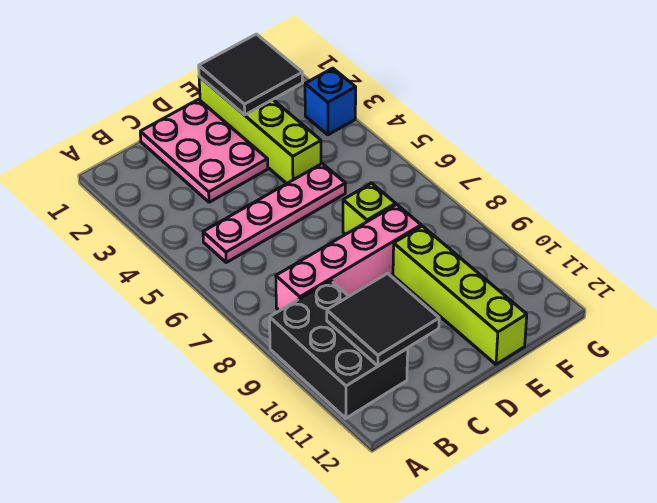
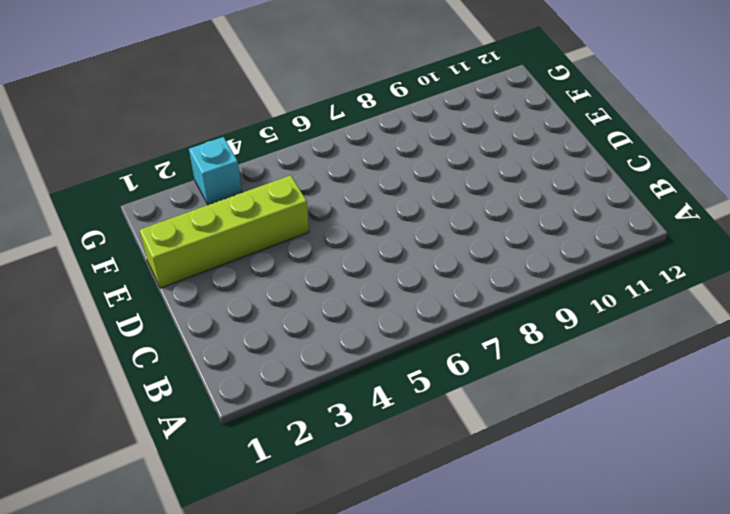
cyan brick G3 level 1 -> blue brick G3 level 1
none -> black brick A9:B11 level 1
none -> pink plate B5:E5 level 1

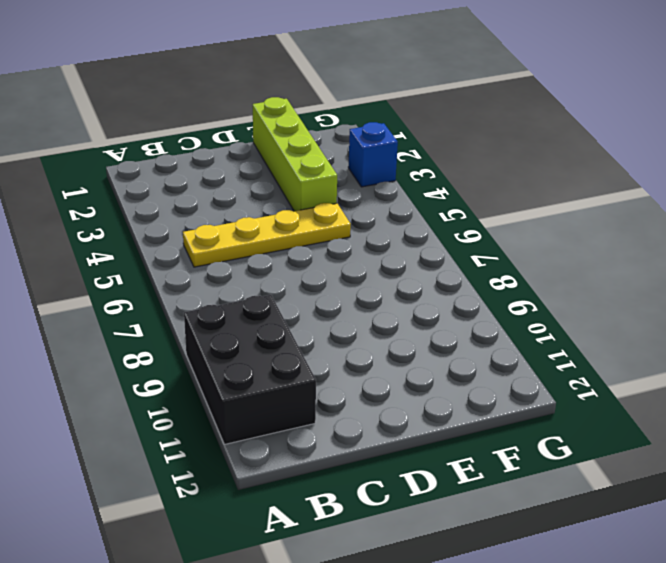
yellow plate B5:E5 level 1 -> pink plate B5:E5 level 1
none -> pink brick B8:E8 level 1
none -> pink plate C1:D3 level 1

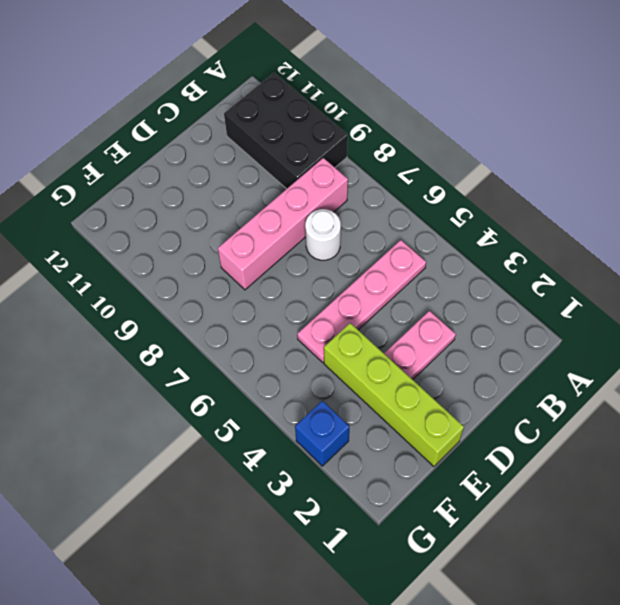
pink plate C3:D3 level 1 -> pink plate C1:D3 level 1
white round brick C7 level 1 -> none
none -> lime brick E7 level 1
none -> lime brick E9:E12 level 1

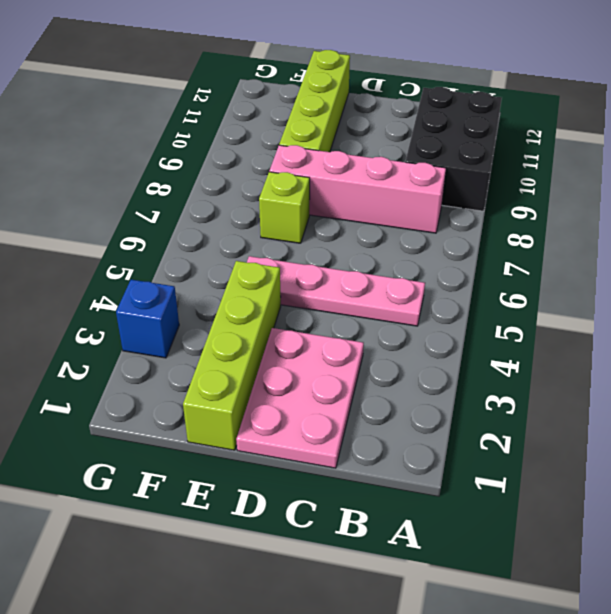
none -> black tile B10:C11 level 2
none -> black tile E1:F2 level 2

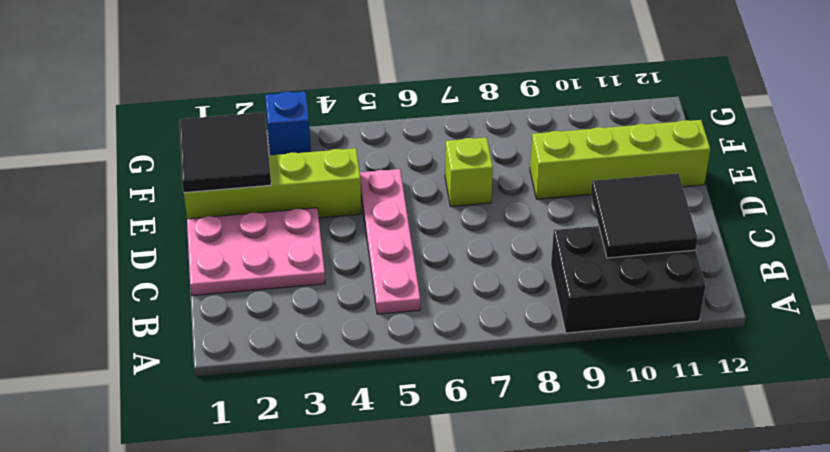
none -> pink brick B8:E8 level 1

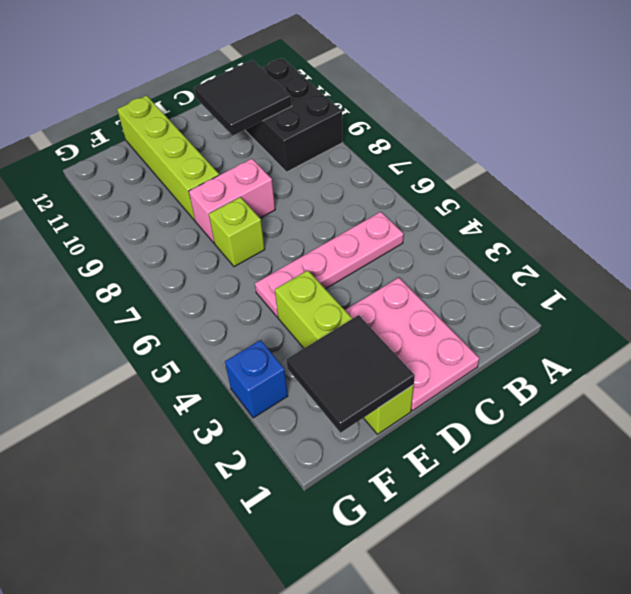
pink brick D8:E8 level 1 -> pink brick B8:E8 level 1

